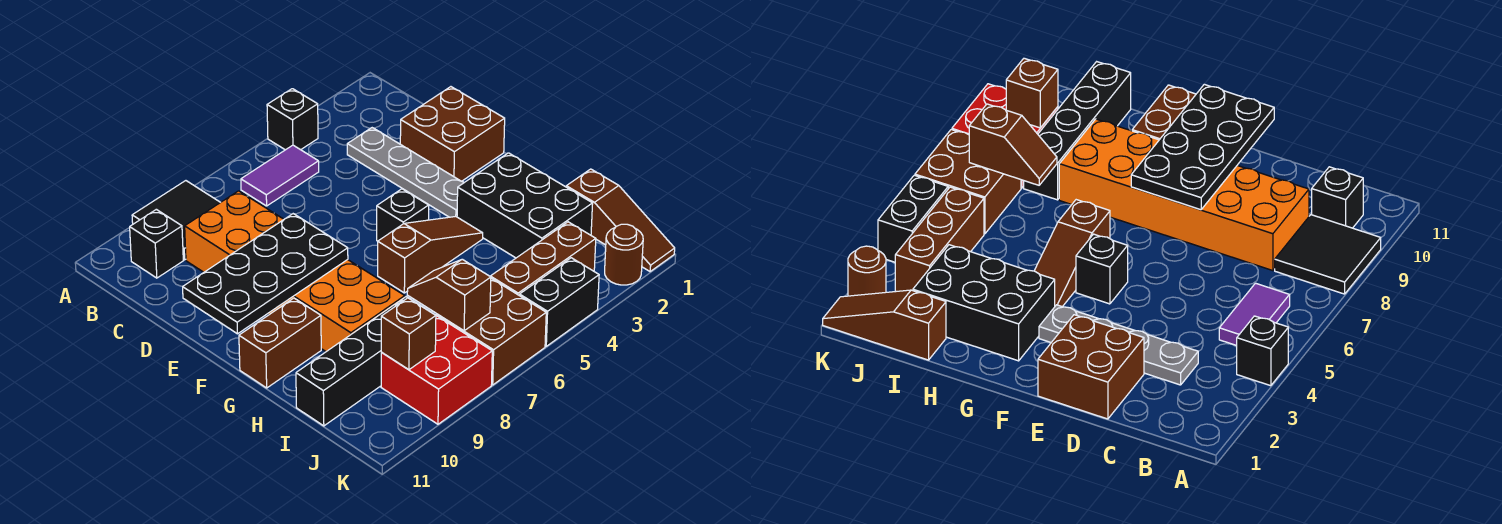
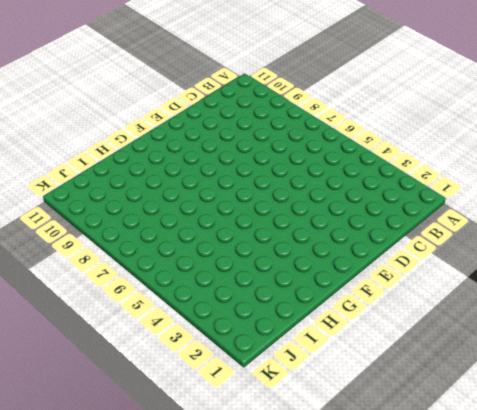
none -> black brick A4 level 1
none -> black tile A8:B9 level 1
none -> purple tile B5:B6 level 1

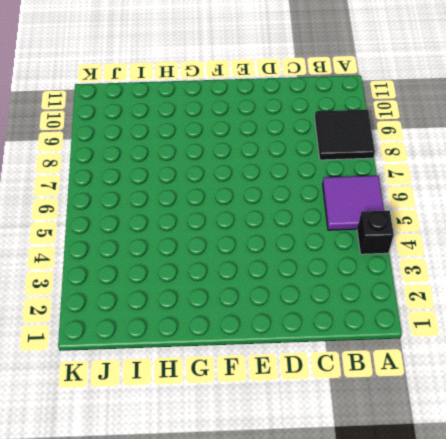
purple tile A5:B6 level 1 -> purple tile B5:B6 level 1
none -> black brick B10 level 1
none -> grey plate C3:F3 level 1
none -> orange brick C8:H9 level 1

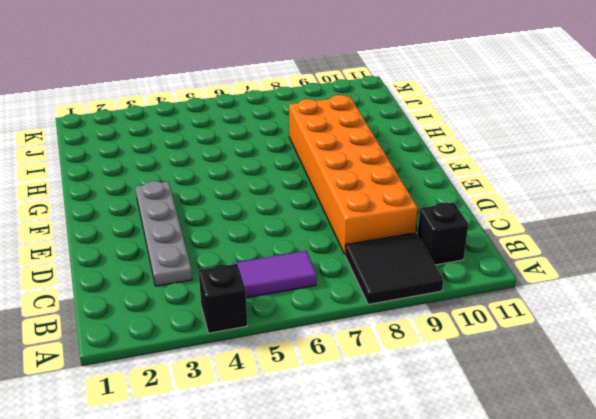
none -> brown brick D1:E2 level 1
none -> black brick F5 level 1
none -> black brick G2:I3 level 1

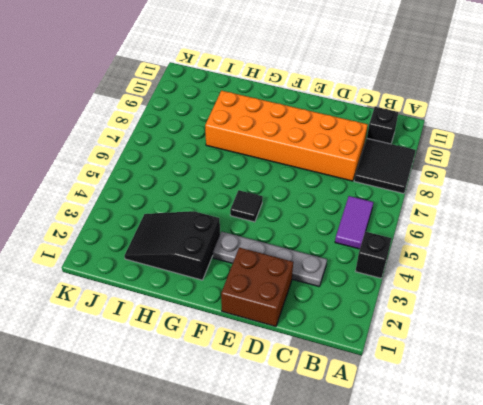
black tile F5 level 1 -> black brick F5 level 1
black slope G2:I3 level 1 top G -> black brick G2:I3 level 1
none -> brown slope G4:G6 level 1 top 6
none -> brown brick G10:G11 level 1
none -> brown slope I1:K1 level 1 top I

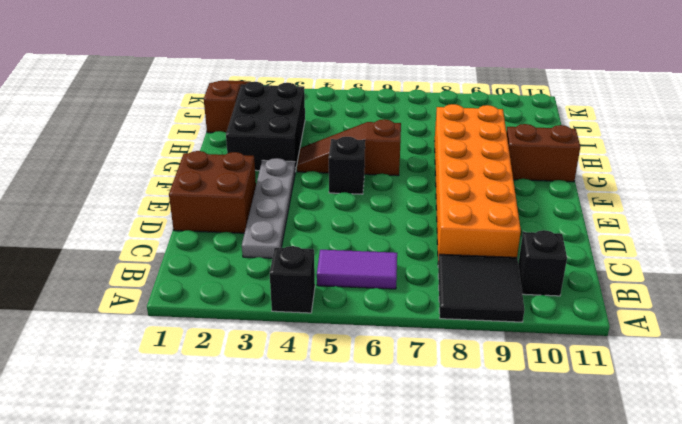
none -> black brick I8:I11 level 1
none -> brown brick J3:J5 level 1
none -> brown brick J6:K7 level 1

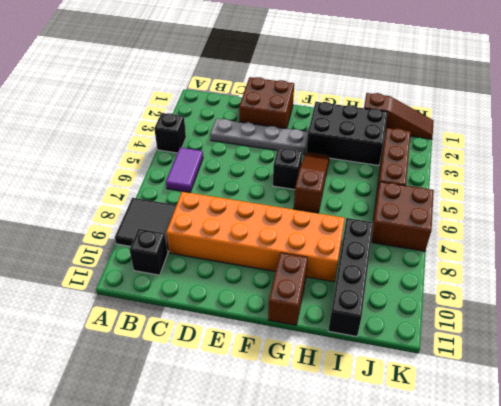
none -> red brick J8:K9 level 1
none -> brown round brick K2 level 1
none -> black brick K4:K5 level 1

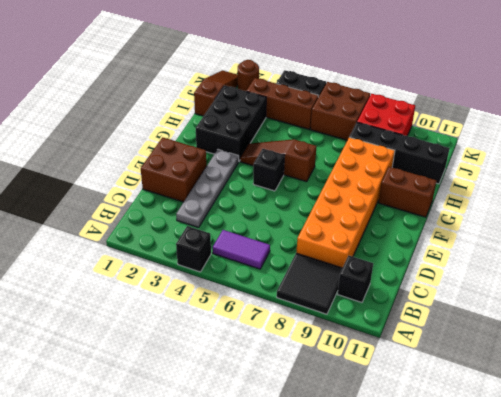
none -> black plate E8:F11 level 2
none -> brown slope I7:J7 level 2 top J
none -> brown brick J9 level 2

